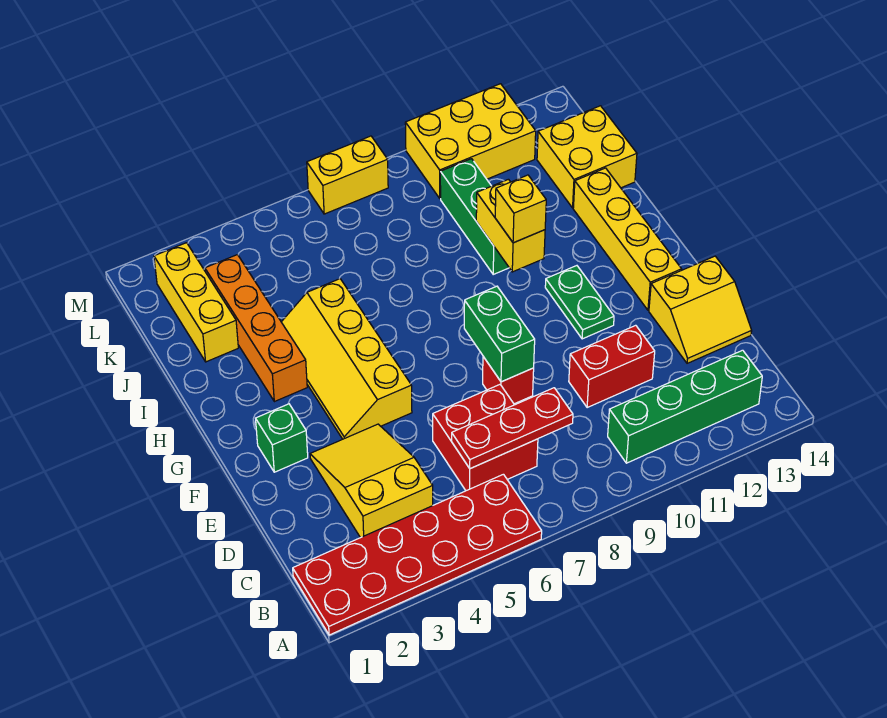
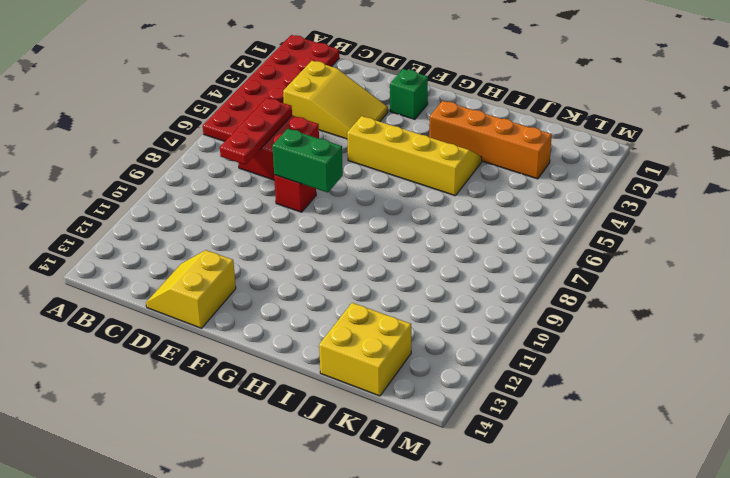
none -> green brick B10:B13 level 1
none -> red brick D10:D11 level 1
none -> green plate F11:G11 level 1

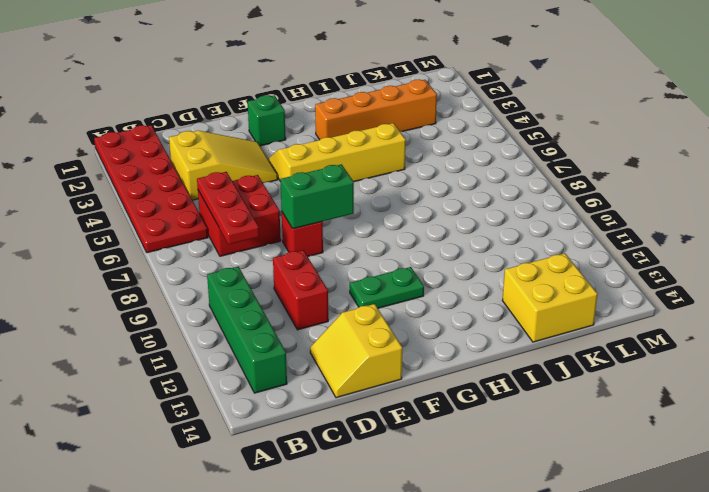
none -> yellow brick F13:I13 level 1
none -> green brick I10:K10 level 1
none -> yellow brick J2:L2 level 1

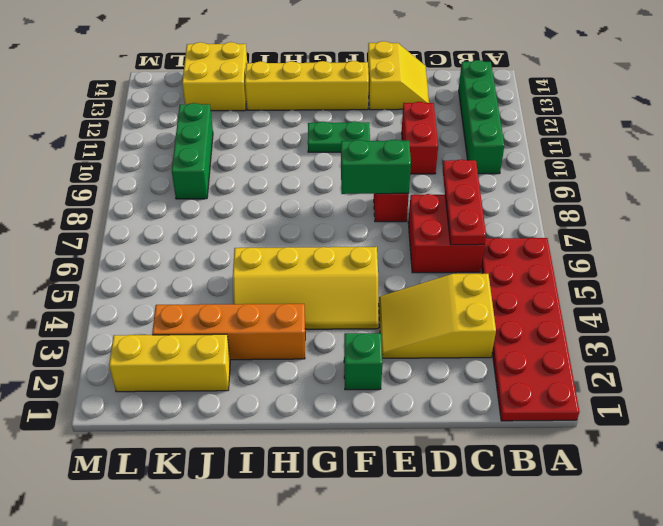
green brick K9:K11 level 1 -> green brick I10:K10 level 1
none -> yellow brick L10:M12 level 1
none -> yellow brick M7:M8 level 1
none -> yellow brick H10:I10 level 2

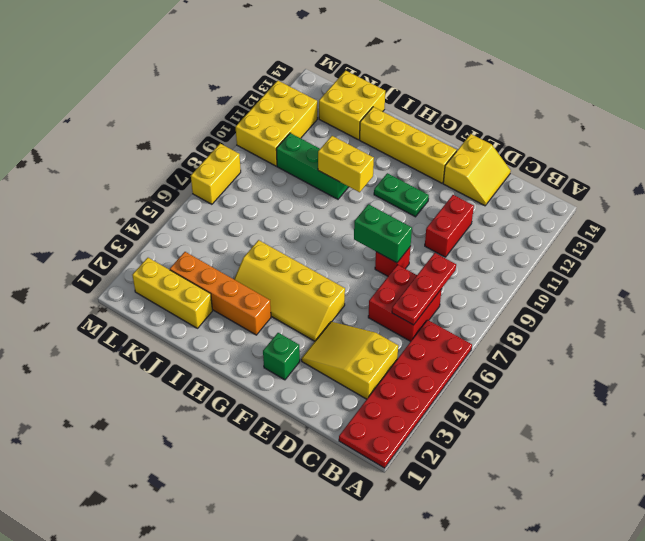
none -> green brick B10:B13 level 1
none -> yellow brick H10 level 3

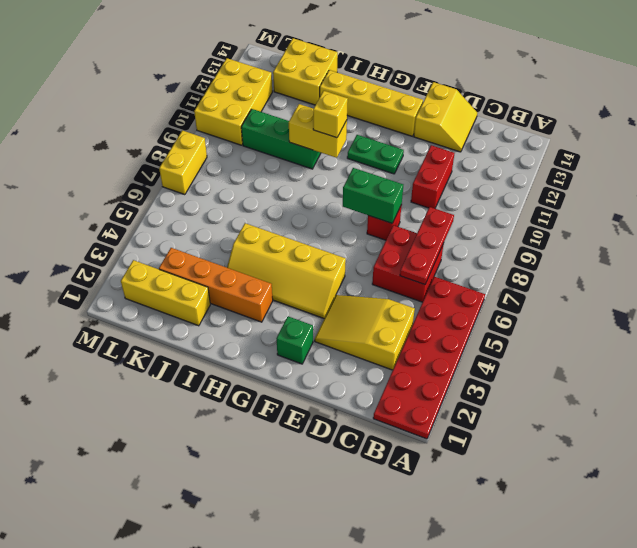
none -> green brick B10:B13 level 1

